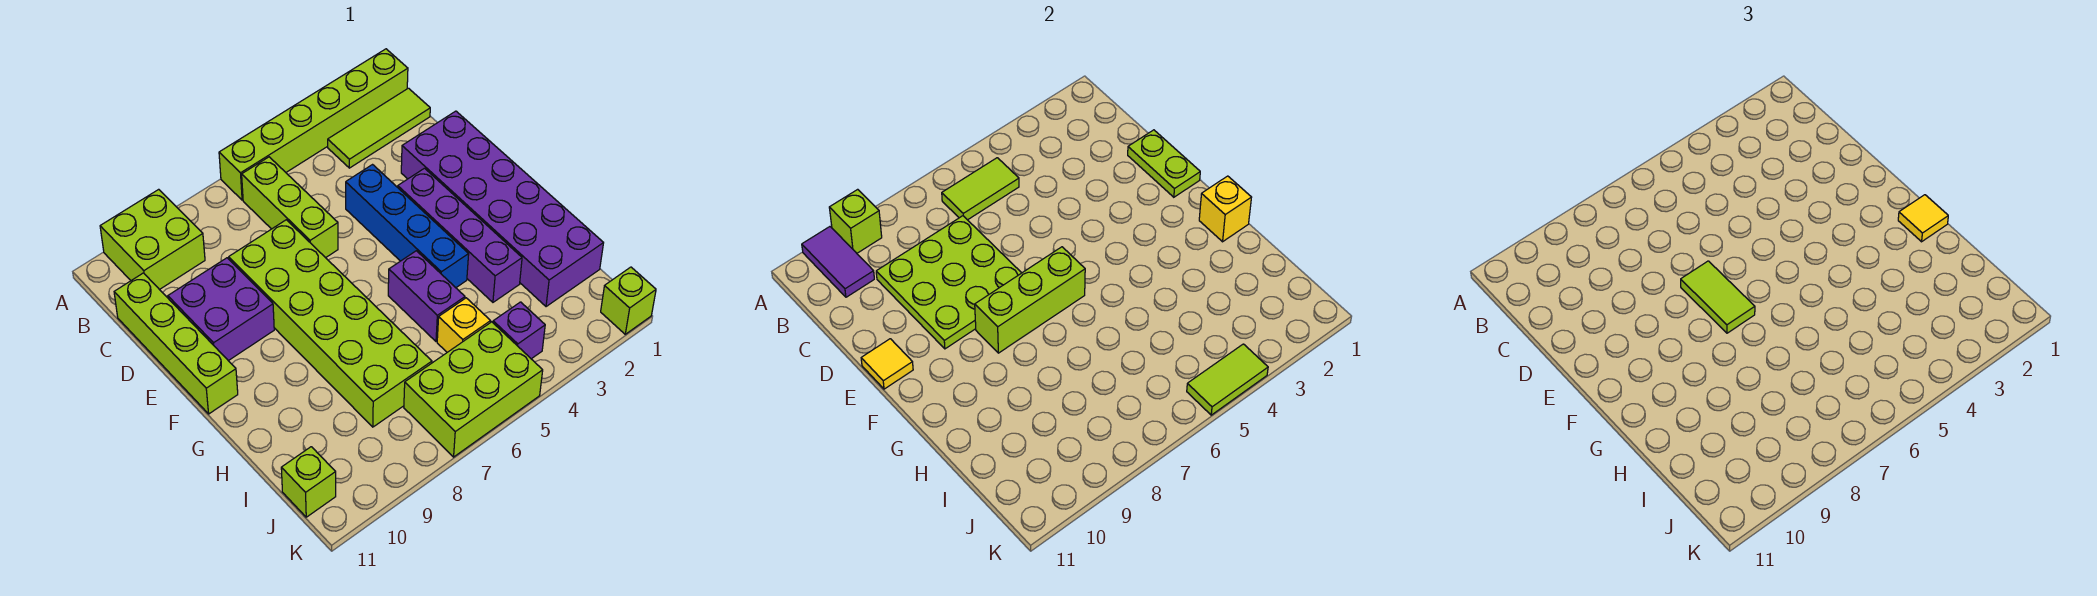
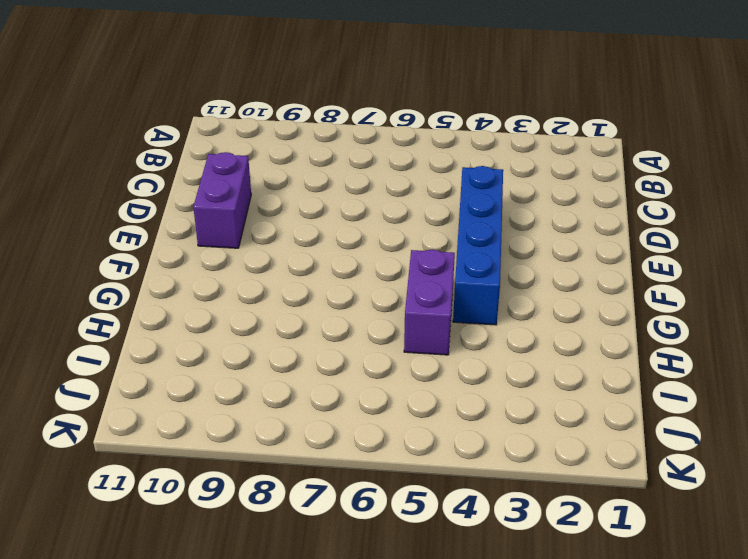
purple brick D10:E10 level 1 -> purple brick D9:E10 level 1
none -> lime brick A1:A6 level 1
none -> lime brick A9:B10 level 1
none -> lime tile B1:B3 level 1

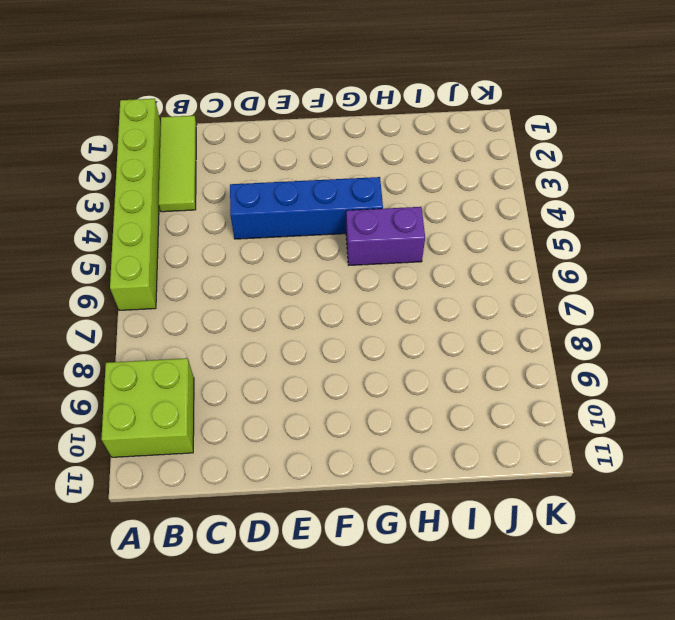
none -> lime brick B6:D6 level 1
none -> lime brick C11:F11 level 1
none -> purple brick D1:I2 level 1

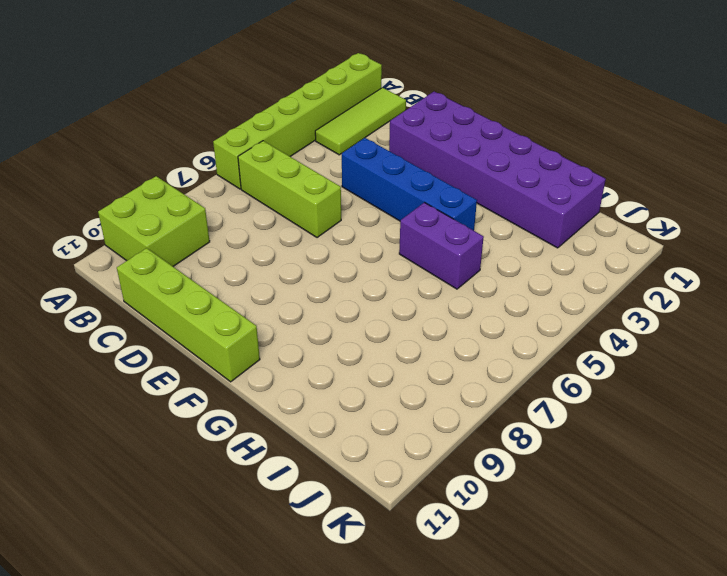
none -> lime brick D7:I8 level 1
none -> purple brick D9:E10 level 1
none -> purple brick E3:H3 level 1

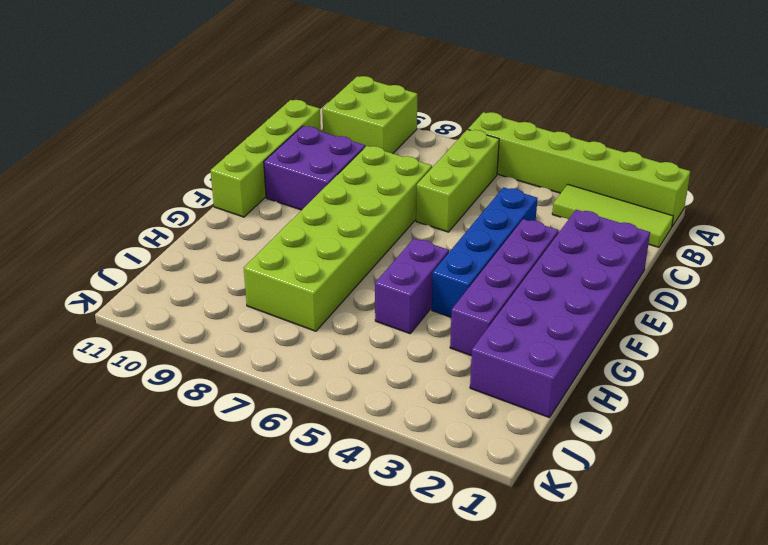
none -> yellow brick I5 level 1
none -> purple brick J4 level 1
none -> lime brick J5:K7 level 1

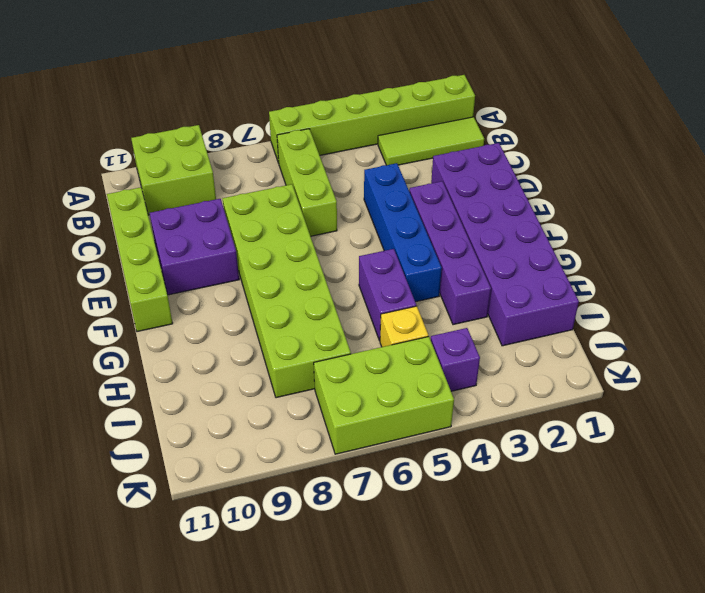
none -> lime brick J11 level 1
none -> lime brick K1 level 1
none -> lime brick A9 level 2

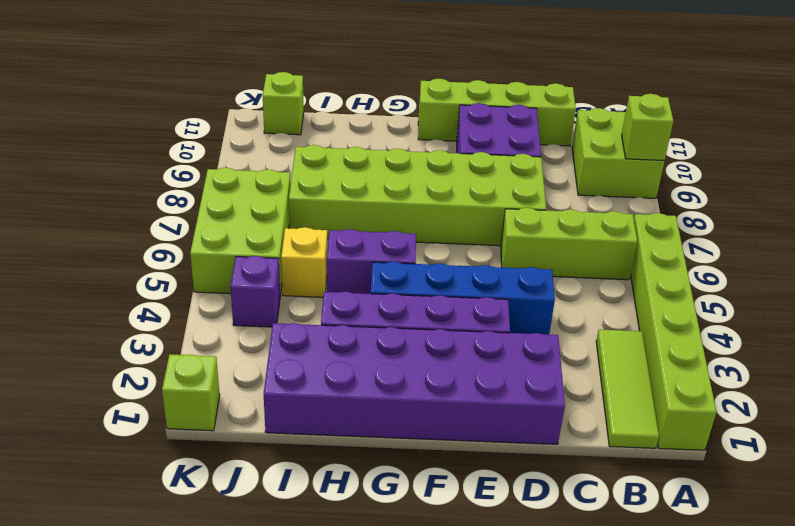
none -> purple tile A10:B10 level 2
none -> lime tile B5:B6 level 2
none -> lime plate C7:E9 level 2

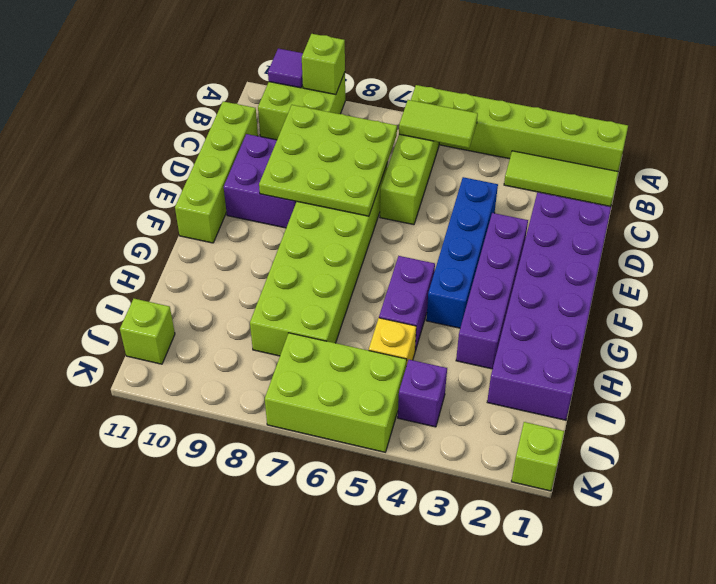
purple tile A10 level 2 -> purple tile A10:B10 level 2
none -> lime plate D1:E1 level 2
none -> yellow tile E11 level 2
none -> lime brick F6:F8 level 2

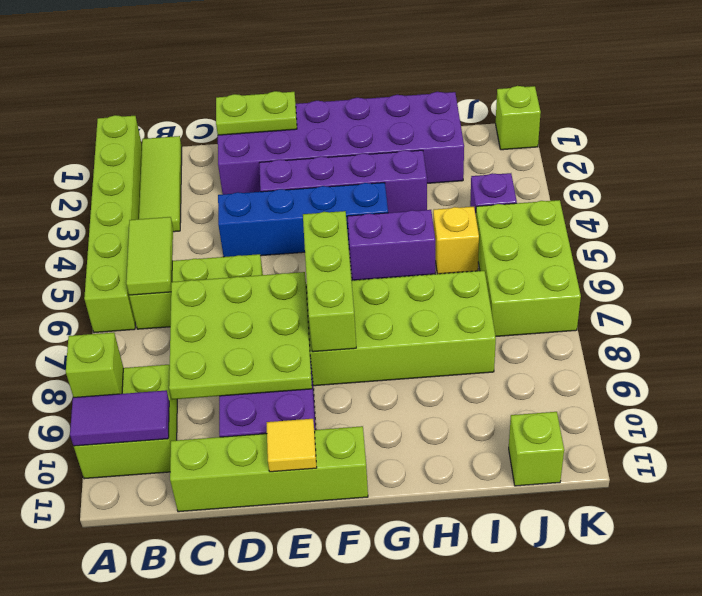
none -> yellow brick G1 level 2
none -> lime tile K4:K5 level 2
none -> lime tile E7:F7 level 3

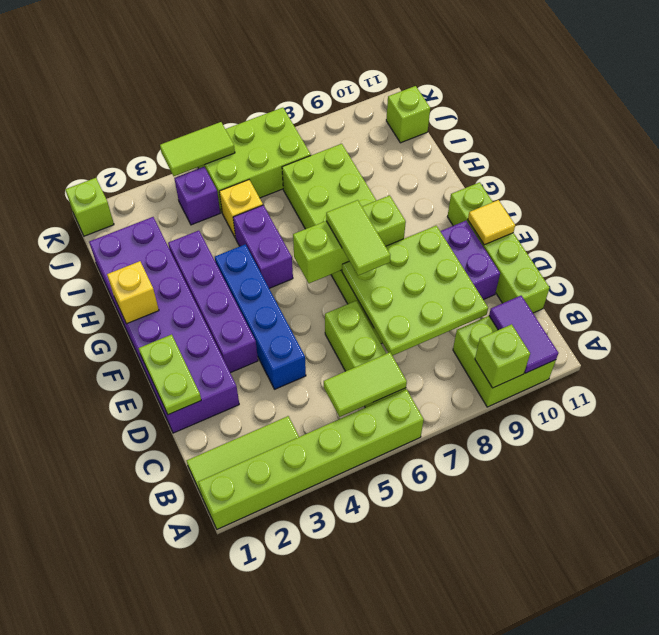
none -> yellow tile G1 level 3

